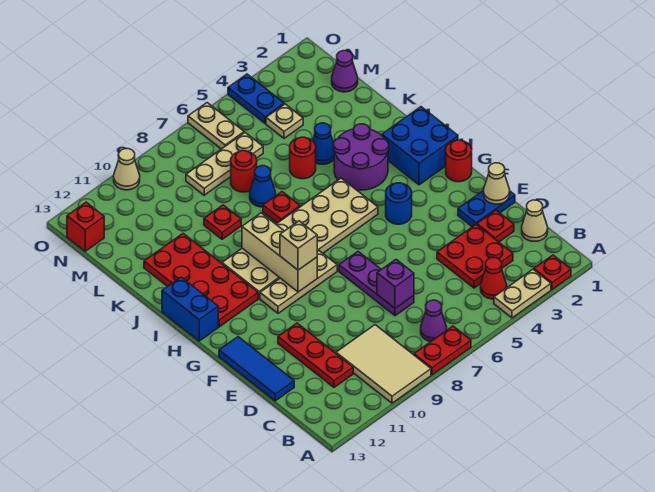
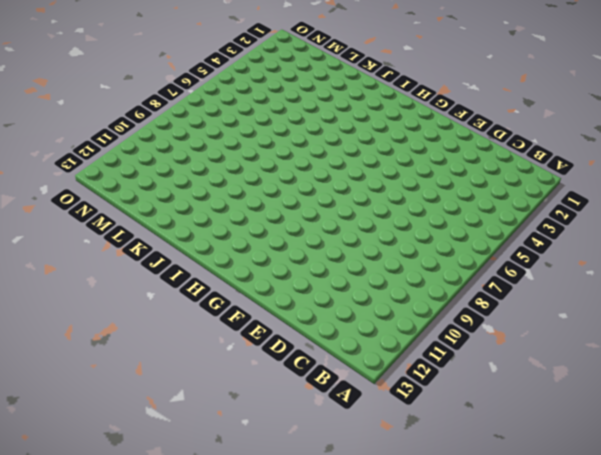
none -> red plate A2 level 1
none -> tan plate A3:A4 level 1
none -> red plate A7:A8 level 1
none -> tan tile A9:C10 level 1

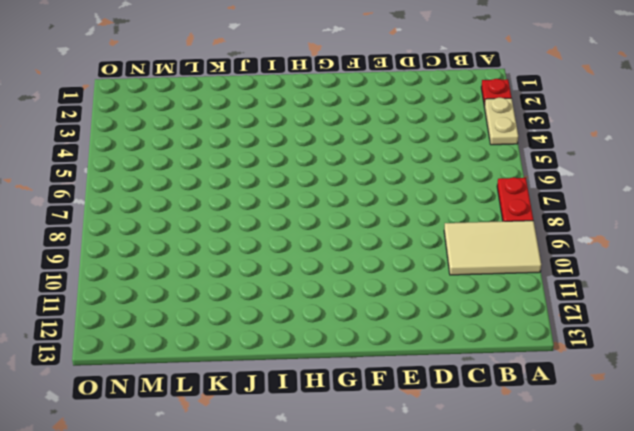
none -> red cone B4 level 1
none -> purple cone B7 level 1
none -> tan cone C1 level 1
none -> red plate C3:D4 level 1

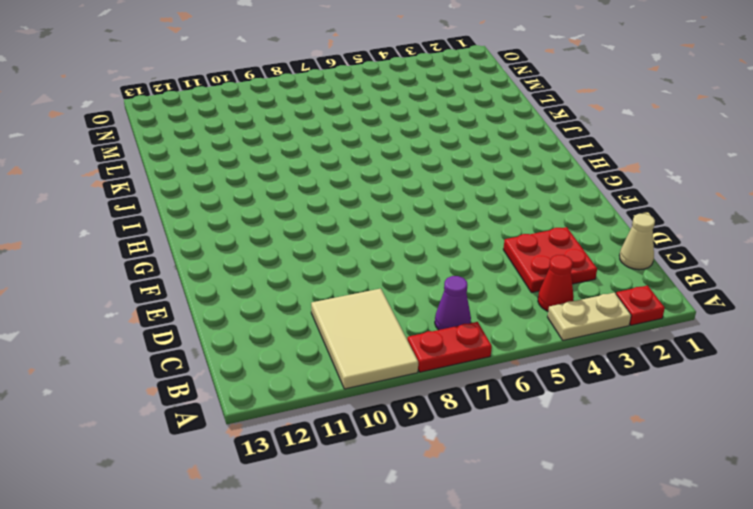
none -> red plate C11:E11 level 1
none -> red plate D2 level 1
none -> purple plate D7:F7 level 1
none -> blue tile D13:F13 level 1

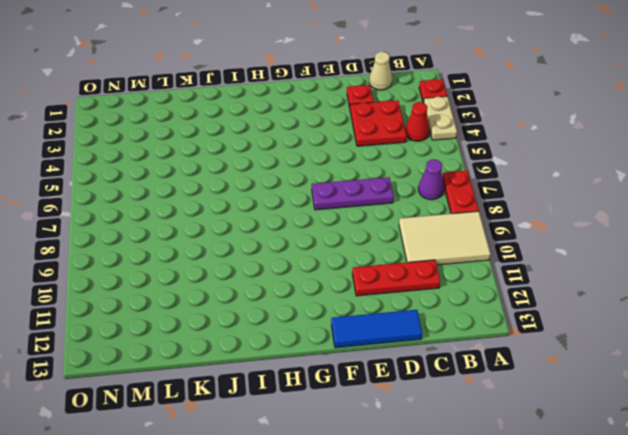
none -> blue plate E1:E2 level 1
none -> red round brick G1 level 1
none -> blue round brick G4 level 1
none -> tan plate G8:G10 level 1

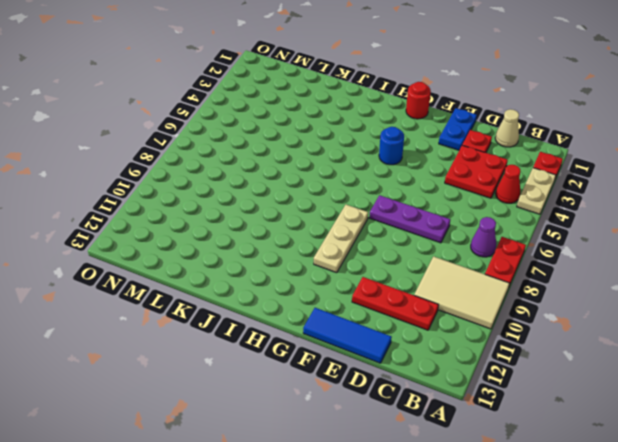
none -> blue brick H1:I2 level 1
none -> tan plate H5:I10 level 1
none -> red plate H11:K12 level 1
none -> blue brick H13:I13 level 1

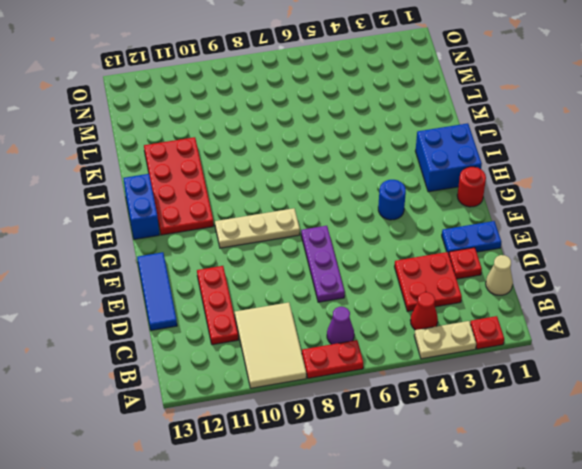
none -> tan plate H5:I10 level 1
none -> purple round brick I3:J4 level 1
none -> red plate J7 level 1
none -> blue cone K4 level 1

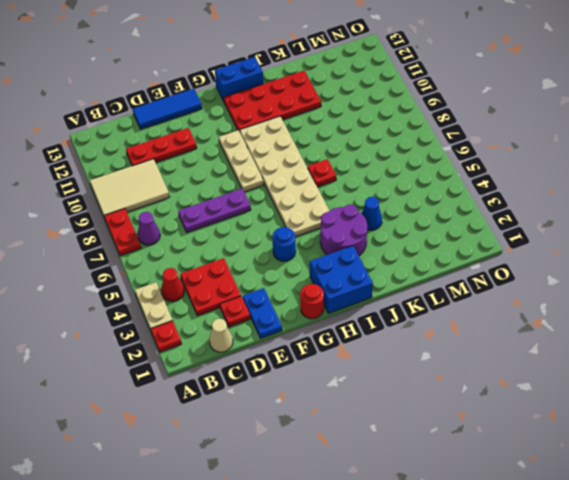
none -> red round brick K5 level 1
none -> blue cone K7 level 1
none -> red plate K9 level 1
none -> red round brick L7 level 1

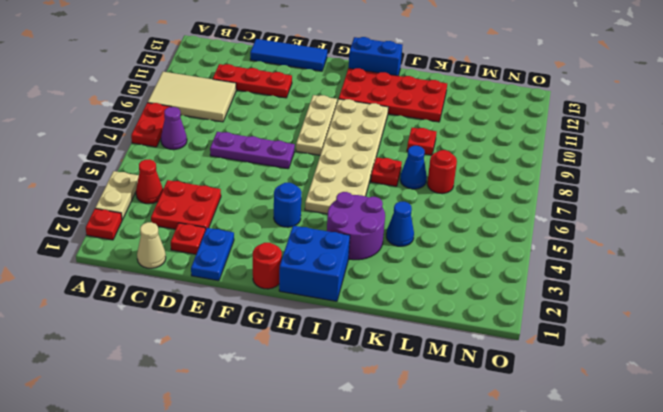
none -> red round brick K5 level 1
none -> purple cone M1 level 1
none -> tan plate M4 level 1
none -> tan plate M6:M8 level 1

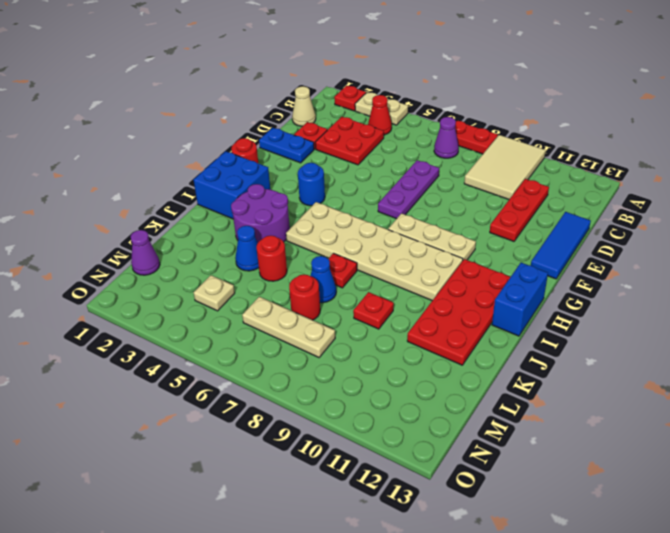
none -> blue plate N4:O4 level 1
none -> tan plate N6:O6 level 1
none -> red brick N13 level 1
none -> tan cone O10 level 1

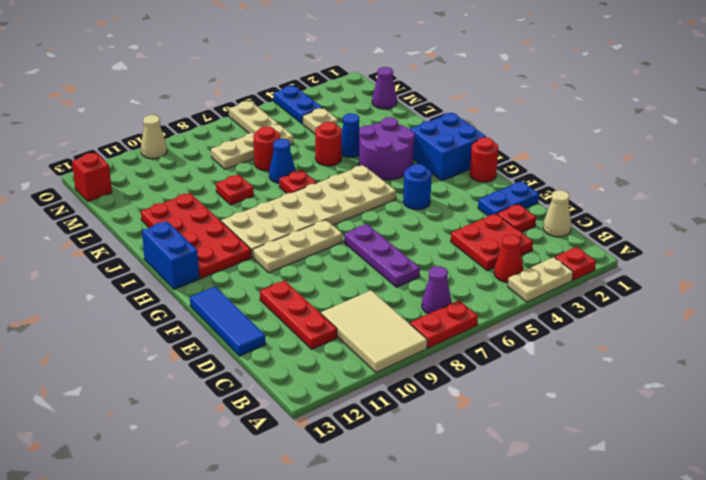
none -> purple brick D7 level 2
none -> tan cone E1 level 2
none -> tan brick G9:I9 level 2
none -> tan brick G9 level 3

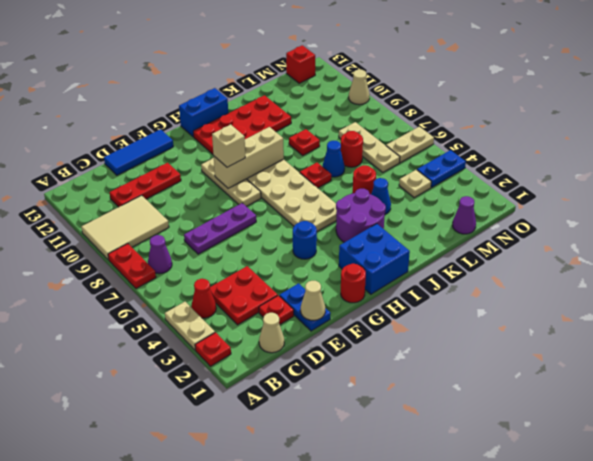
none -> purple brick D7 level 2

